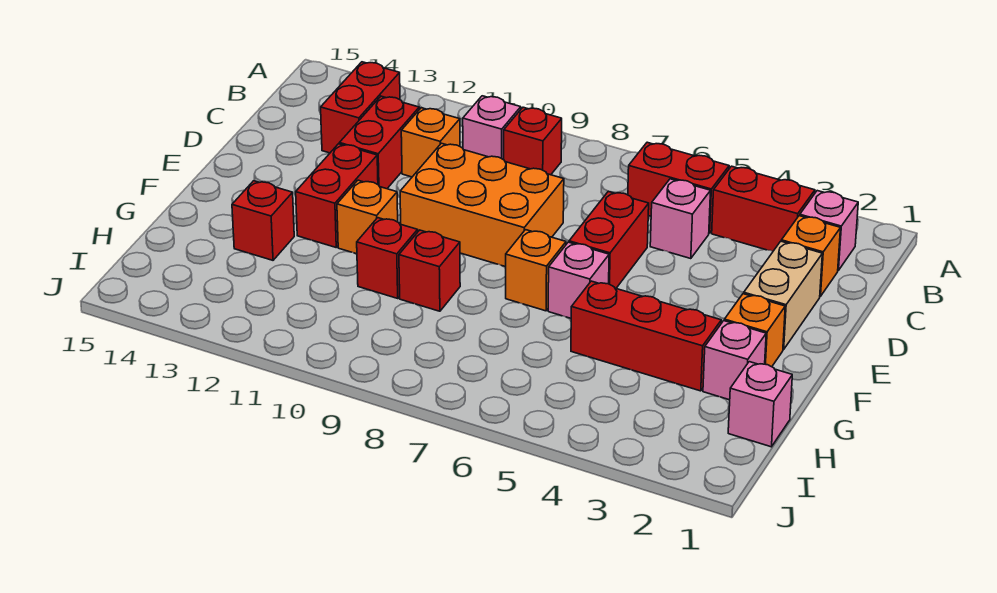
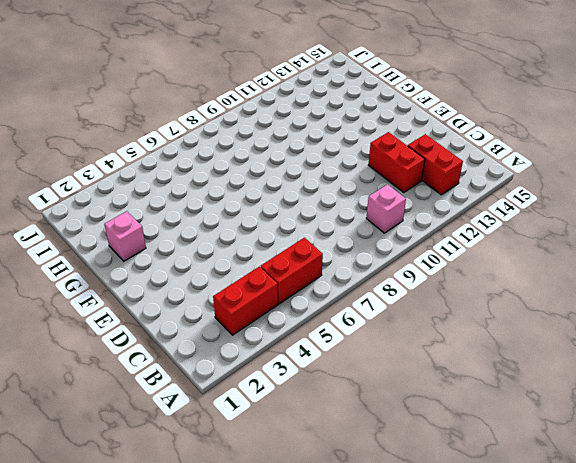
none -> pink brick B2 level 1
none -> red brick B9 level 1
none -> orange brick C2 level 1

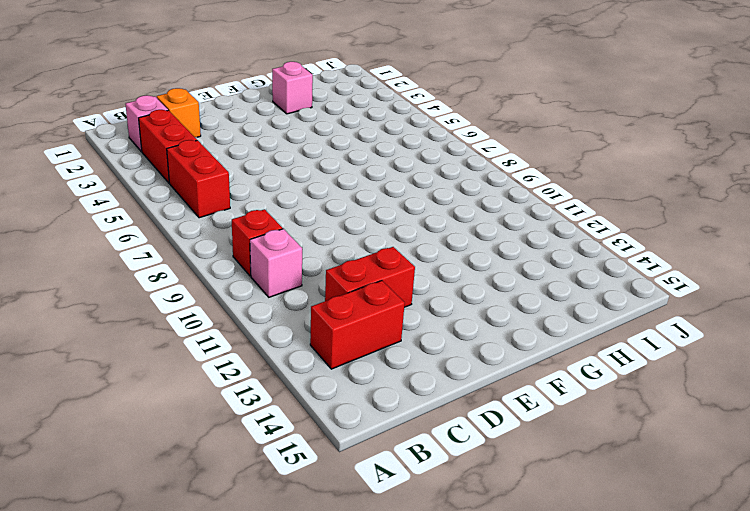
none -> pink brick C5 level 1
none -> orange brick C11 level 1
none -> tan brick D2:E2 level 1

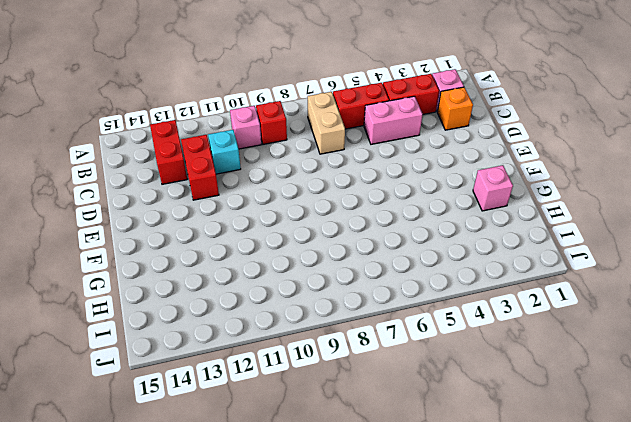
tan brick B7:C7 level 1 -> tan brick D2:E2 level 1
pink brick C4:C5 level 1 -> pink brick C5 level 1
cyan brick C11 level 1 -> orange brick C11 level 1
none -> red brick D6:E6 level 1
none -> orange brick D8:E10 level 1
none -> red brick E12:F12 level 1

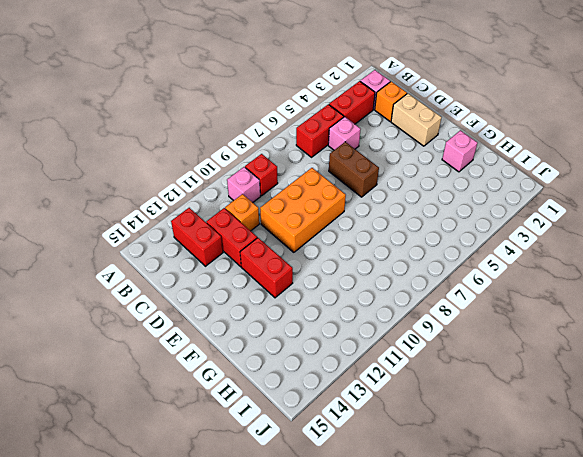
brown brick D6:E6 level 1 -> red brick D6:E6 level 1
none -> orange brick F2 level 1
none -> pink brick F6 level 1
none -> orange brick F7 level 1

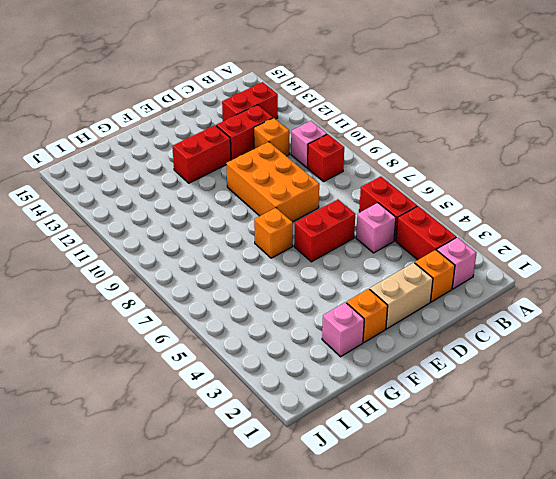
none -> pink brick F6 level 1
none -> orange brick F11 level 1
none -> red brick G3:G5 level 1

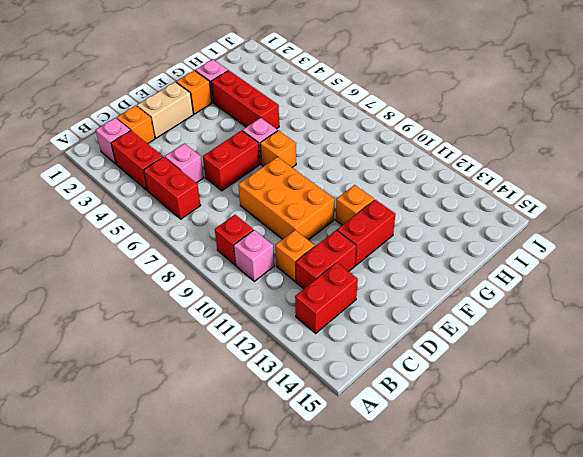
none -> red brick G9 level 1
none -> red brick G10 level 1
none -> red brick G13 level 1

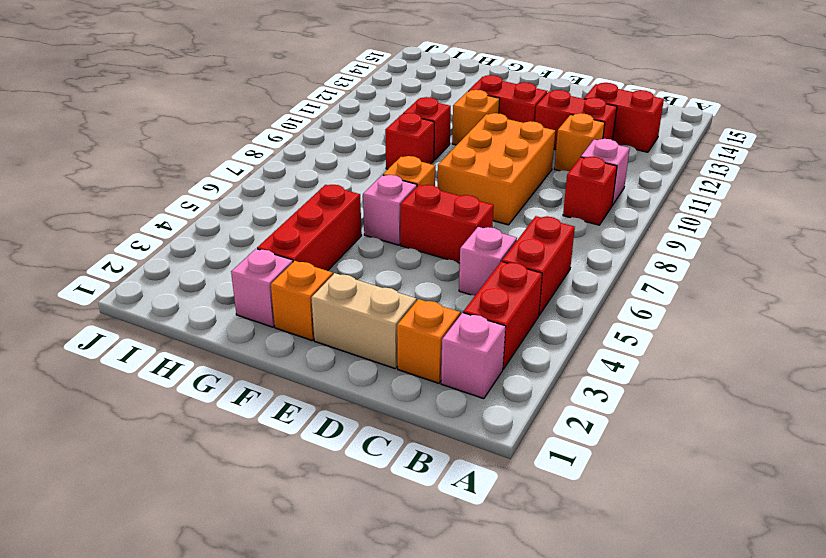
none -> red brick G13 level 1
none -> pink brick H1 level 1

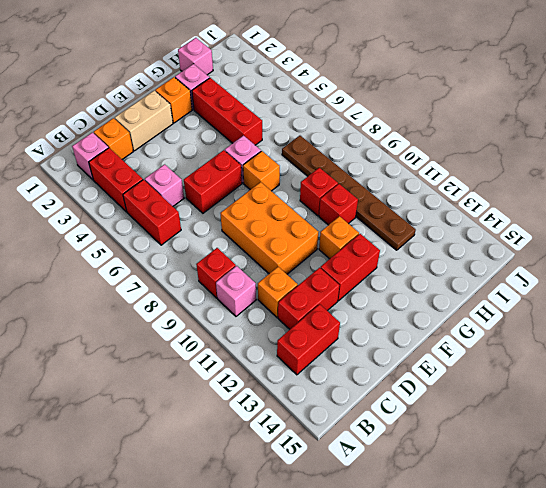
brown plate H7:H12 level 1 -> none
none -> red brick G13 level 1

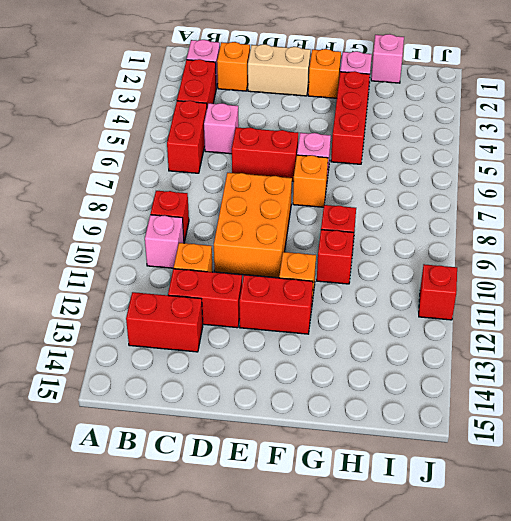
red brick J11 level 1 -> red brick G13 level 1

